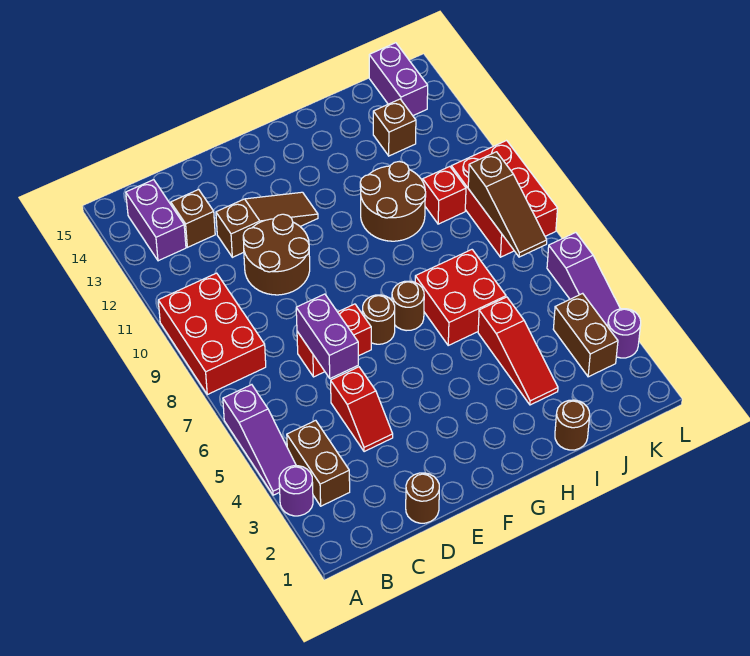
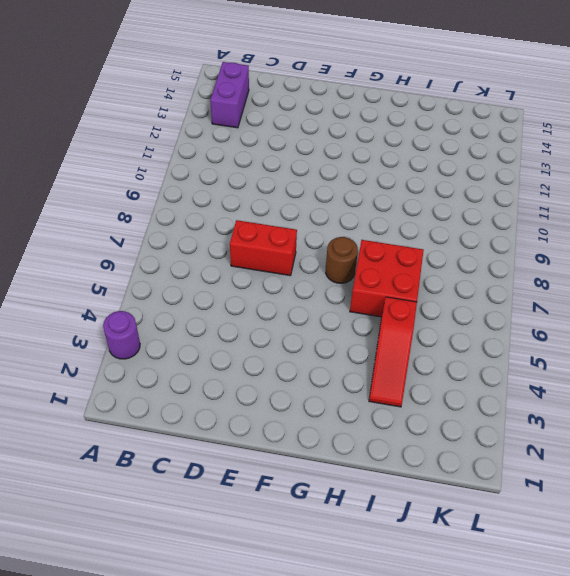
none -> purple slope A4:A6 level 1 top 6
none -> red brick A8:B10 level 1
none -> brown brick B3:B4 level 1

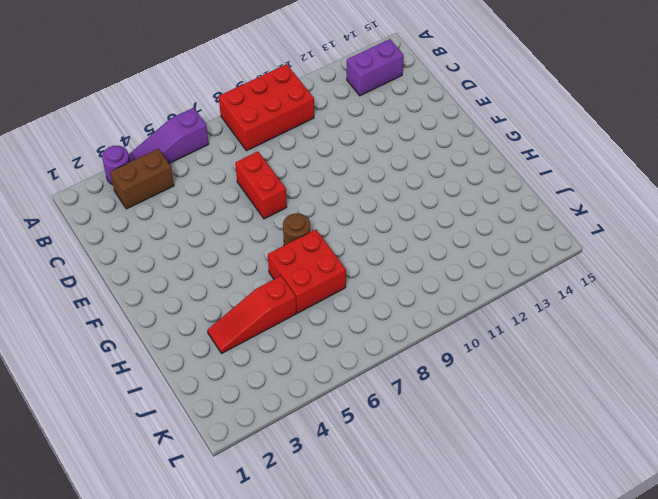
none -> brown brick C13 level 1
none -> brown round brick D1 level 1
none -> red slope D4:D5 level 1 top 5

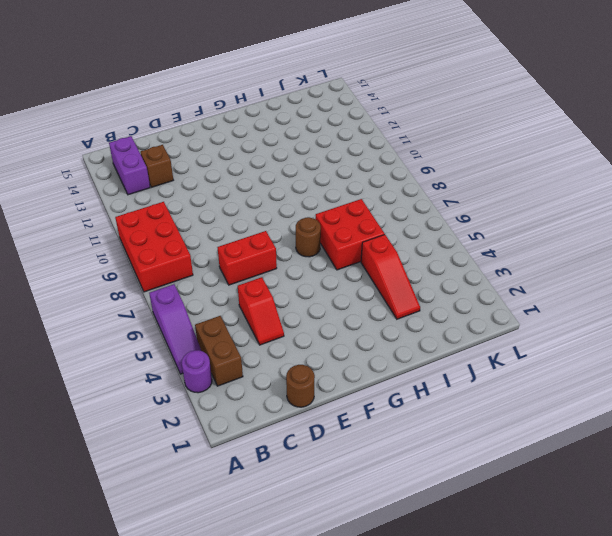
none -> brown round brick D10:E11 level 1
none -> brown slope D12:F12 level 1 top D
none -> brown round brick F7 level 1

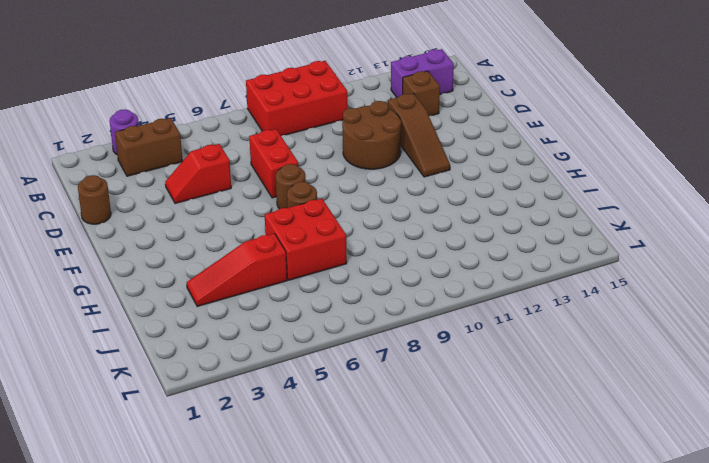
none -> purple slope A4:A6 level 1 top 6
none -> brown round brick H10:I11 level 1
none -> brown round brick I1 level 1

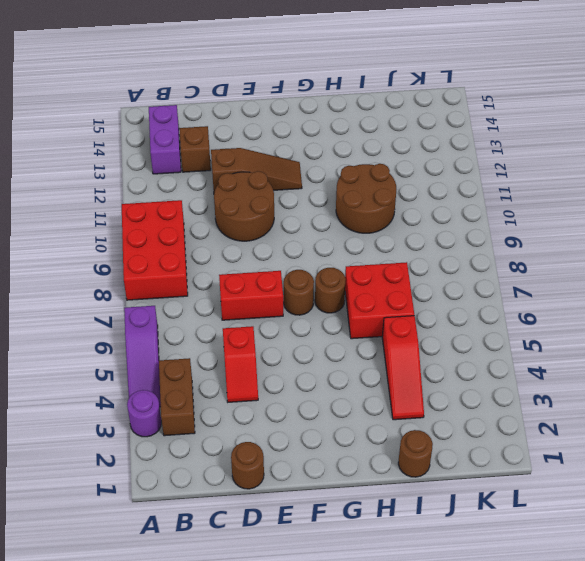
none -> red brick J10 level 1
none -> brown brick J13 level 1
none -> brown brick K3:K4 level 1

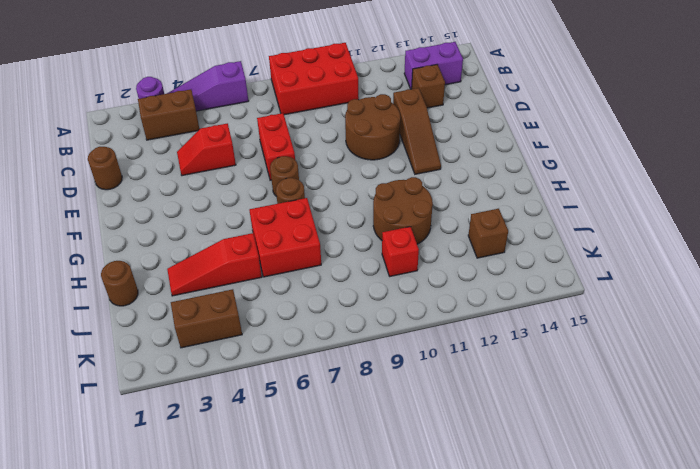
none -> red brick K8:L10 level 1
none -> purple brick K14:K15 level 1
none -> purple round brick L3 level 1

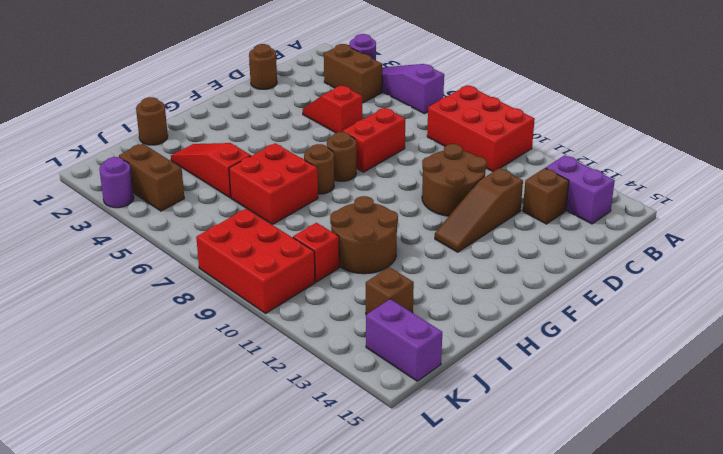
none -> purple slope L4:L6 level 1 top 6
none -> purple brick D6:D7 level 2
none -> brown slope K7:K9 level 2 top 9

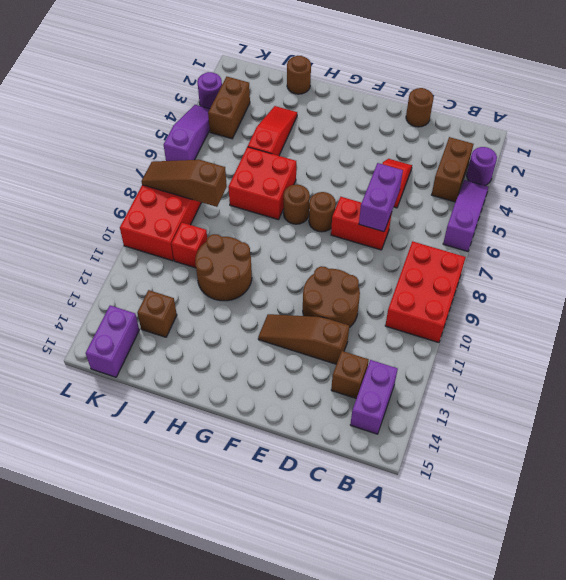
brown slope J8:L8 level 2 top J -> brown slope K7:K9 level 2 top 9

